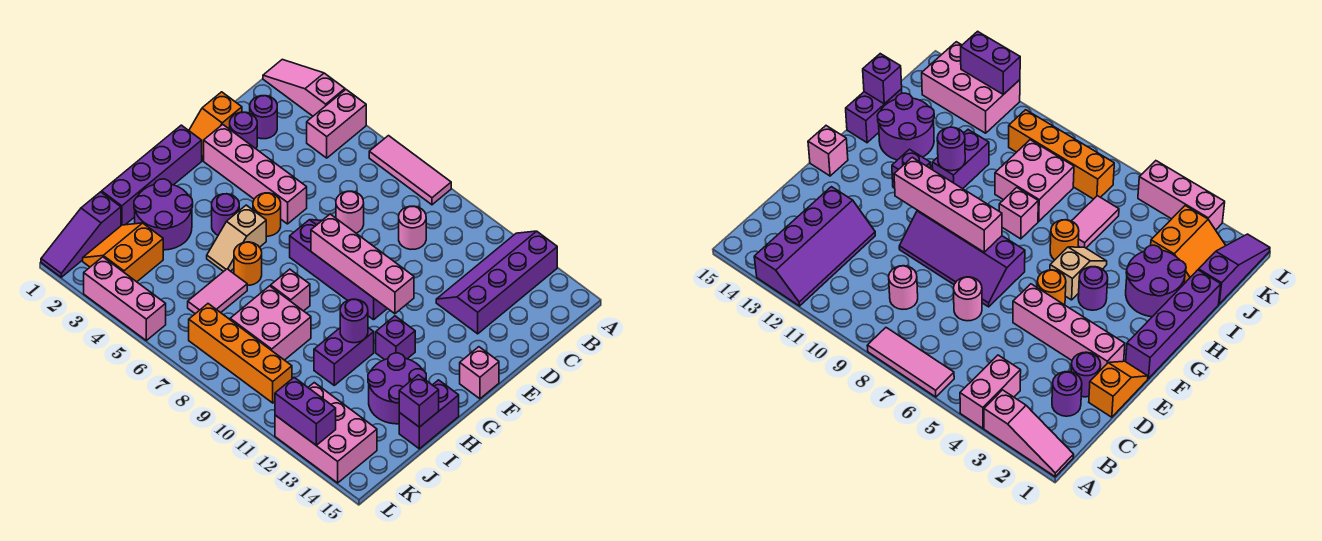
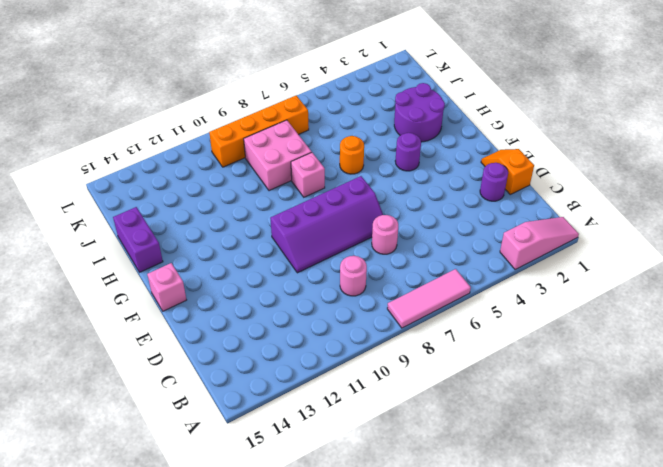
none -> pink brick A4:B4 level 1
none -> purple slope A12:D13 level 1 top 13
none -> purple round brick C2 level 1
none -> pink brick E2:E5 level 1

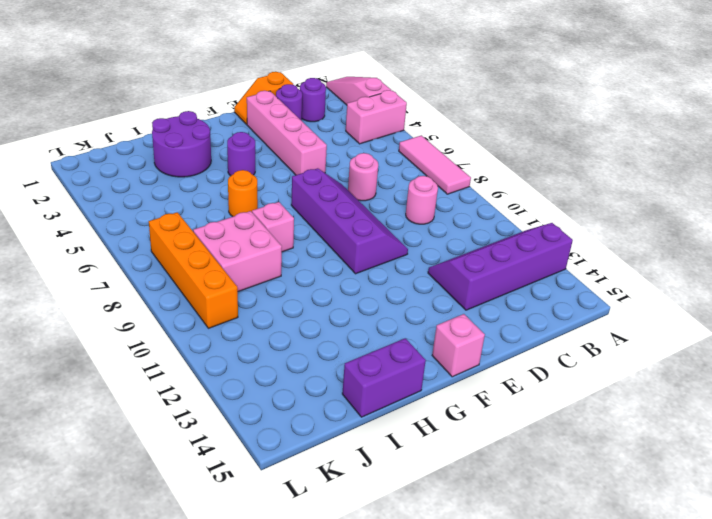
none -> purple brick F1:I1 level 1
none -> orange round brick F5 level 1
none -> tan slope G5:H5 level 1 top G
none -> purple brick G12 level 1

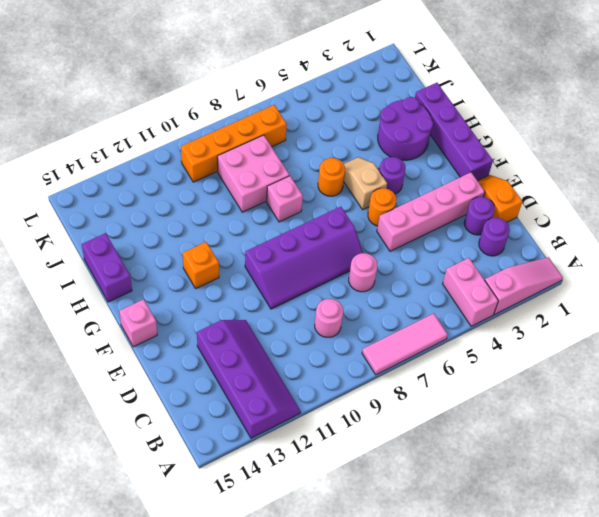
orange brick G12 level 1 -> purple brick G12 level 1
none -> purple brick H11:I11 level 1
none -> purple round brick H13:I14 level 1
none -> pink tile I6:J6 level 1
none -> purple slope J1:L1 level 1 top J

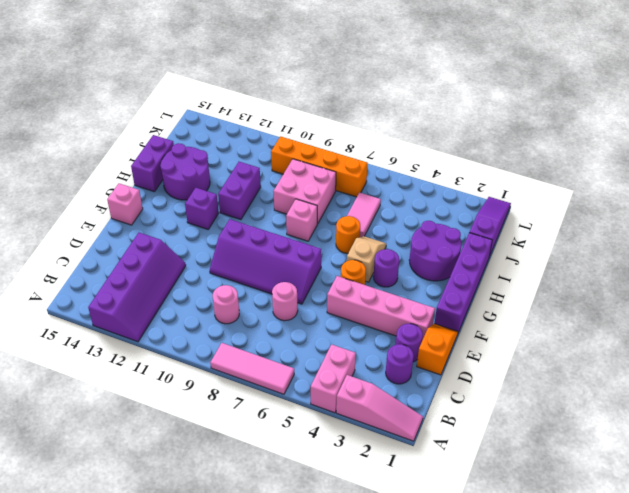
none -> orange slope J2:K3 level 1 top 3
none -> pink brick K12:L14 level 1
none -> pink brick L3:L5 level 1
none -> pink brick F8:F11 level 2

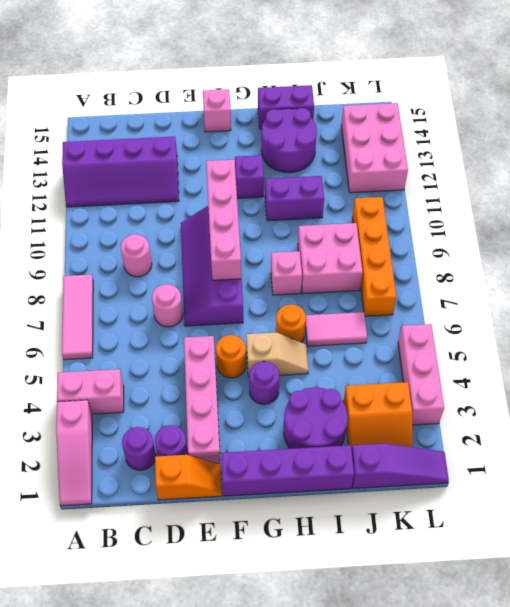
none -> purple round brick H11 level 2
none -> purple brick I15 level 2
none -> purple brick L12:L13 level 2

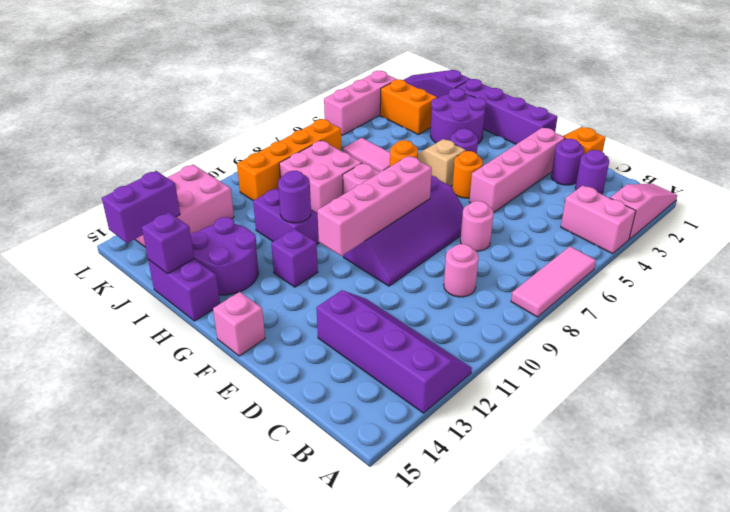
purple brick K14:K15 level 2 -> purple brick L12:L13 level 2

